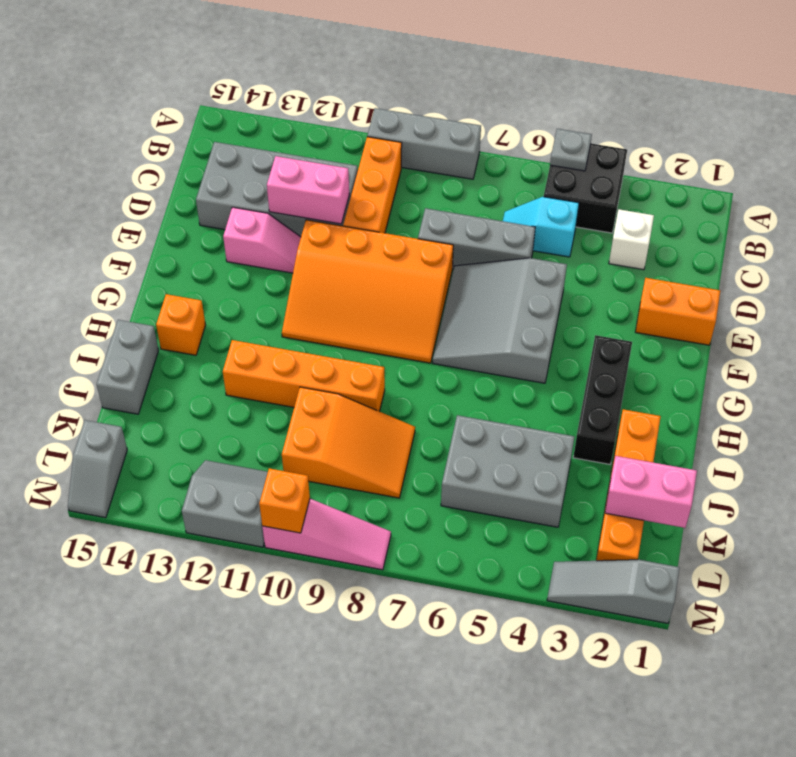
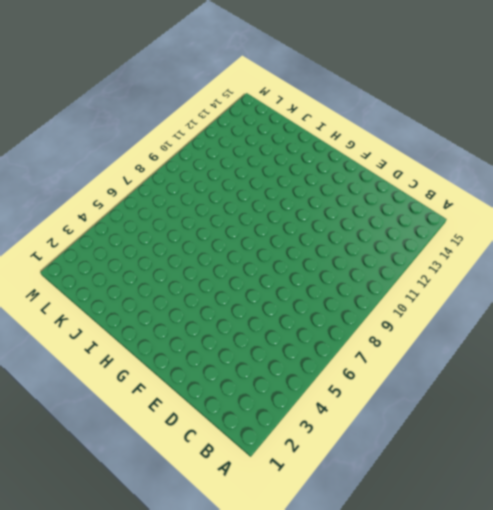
none -> black brick A4:B5 level 1
none -> grey brick A8:A10 level 1
none -> orange brick B10:D10 level 1

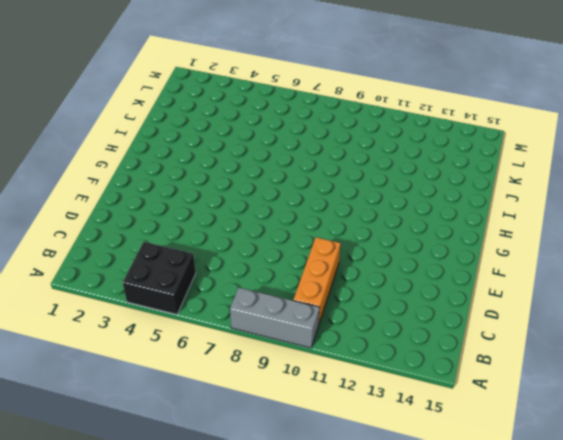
none -> white brick C3 level 1
none -> cyan slope C5:C6 level 1 top 5
none -> grey brick C11:D14 level 1

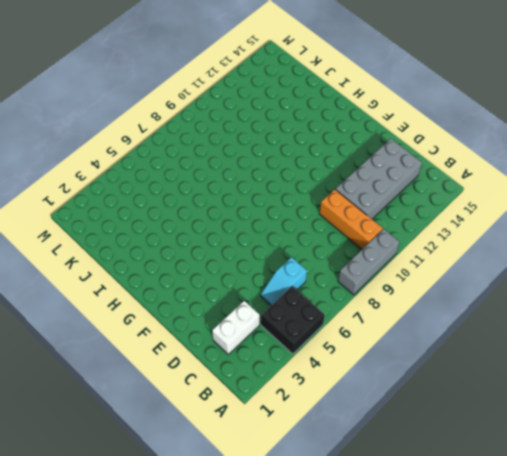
white brick C2:C3 level 1 -> white brick C3 level 1
cyan slope C5:C6 level 1 top 6 -> cyan slope C5:C6 level 1 top 5
none -> grey brick D6:D8 level 1
none -> orange brick E1:E2 level 1
none -> grey slope E5:G7 level 1 top 5

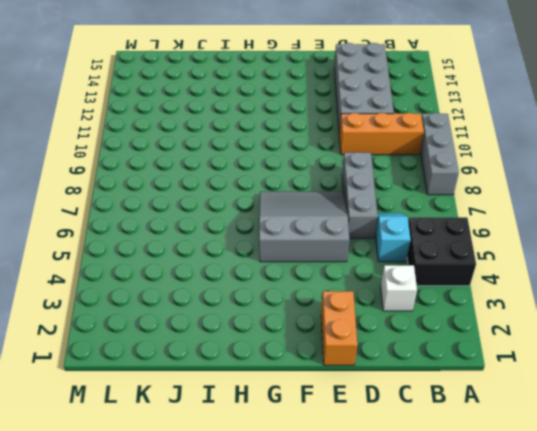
none -> orange slope E8:G11 level 1 top E
none -> pink slope E12:E13 level 1 top 13
none -> black brick G3:I3 level 1

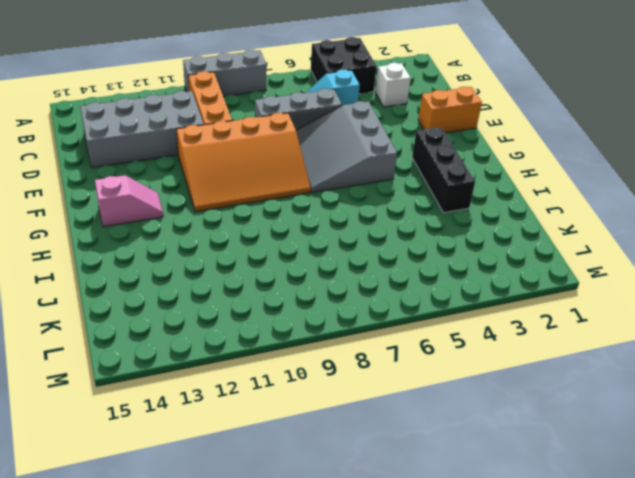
pink slope G13:G14 level 1 top 14 -> pink slope E12:E13 level 1 top 13
none -> orange brick H14 level 1
none -> orange brick I2:L2 level 1
none -> orange brick I9:I12 level 1

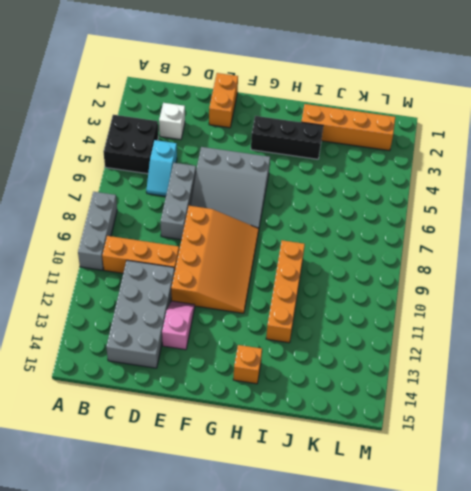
none -> grey brick I15:J15 level 1
none -> grey brick J4:K6 level 1
none -> orange slope J8:K10 level 1 top 10

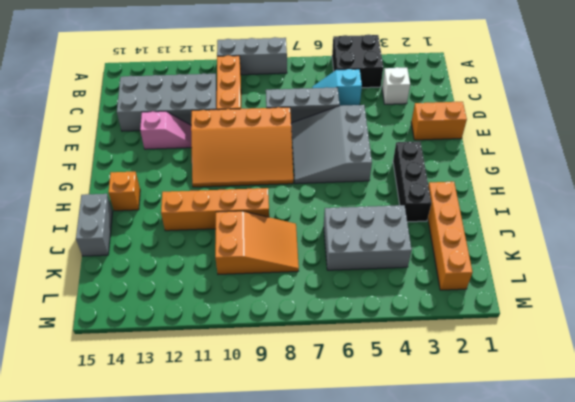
none -> grey slope L11:M12 level 1 top M
none -> grey slope L15:M15 level 1 top L
none -> grey slope M1:M3 level 1 top 1

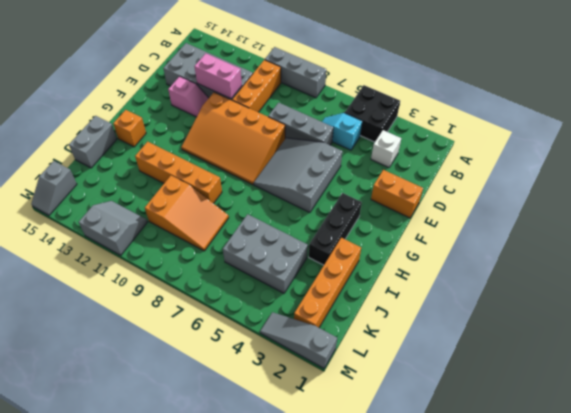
none -> pink slope M8:M10 level 1 top 10
none -> grey plate A5 level 2
none -> pink brick K1:K2 level 2

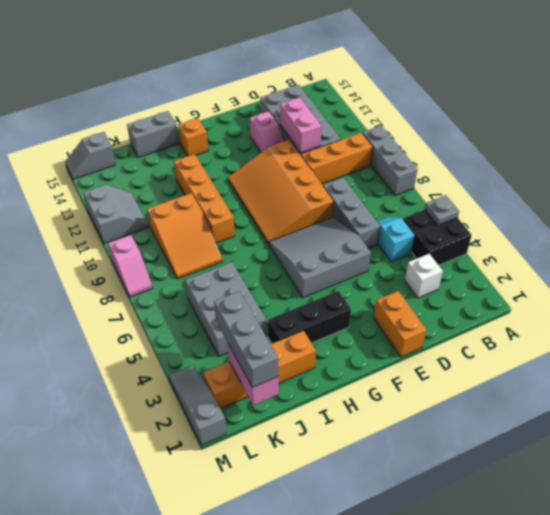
grey brick K1:K3 level 3 -> none
pink slope M8:M9 level 1 top 9 -> pink slope M8:M10 level 1 top 10
none -> orange brick M10 level 2

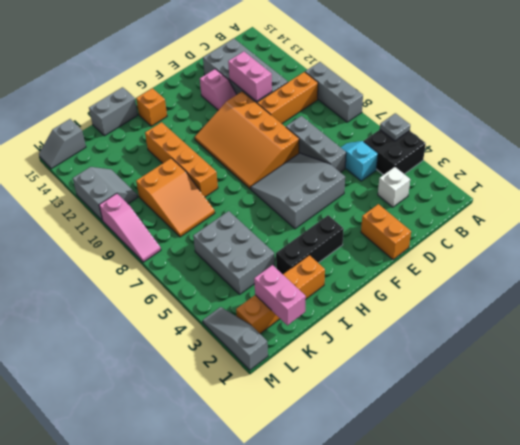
none -> orange brick M10 level 2

